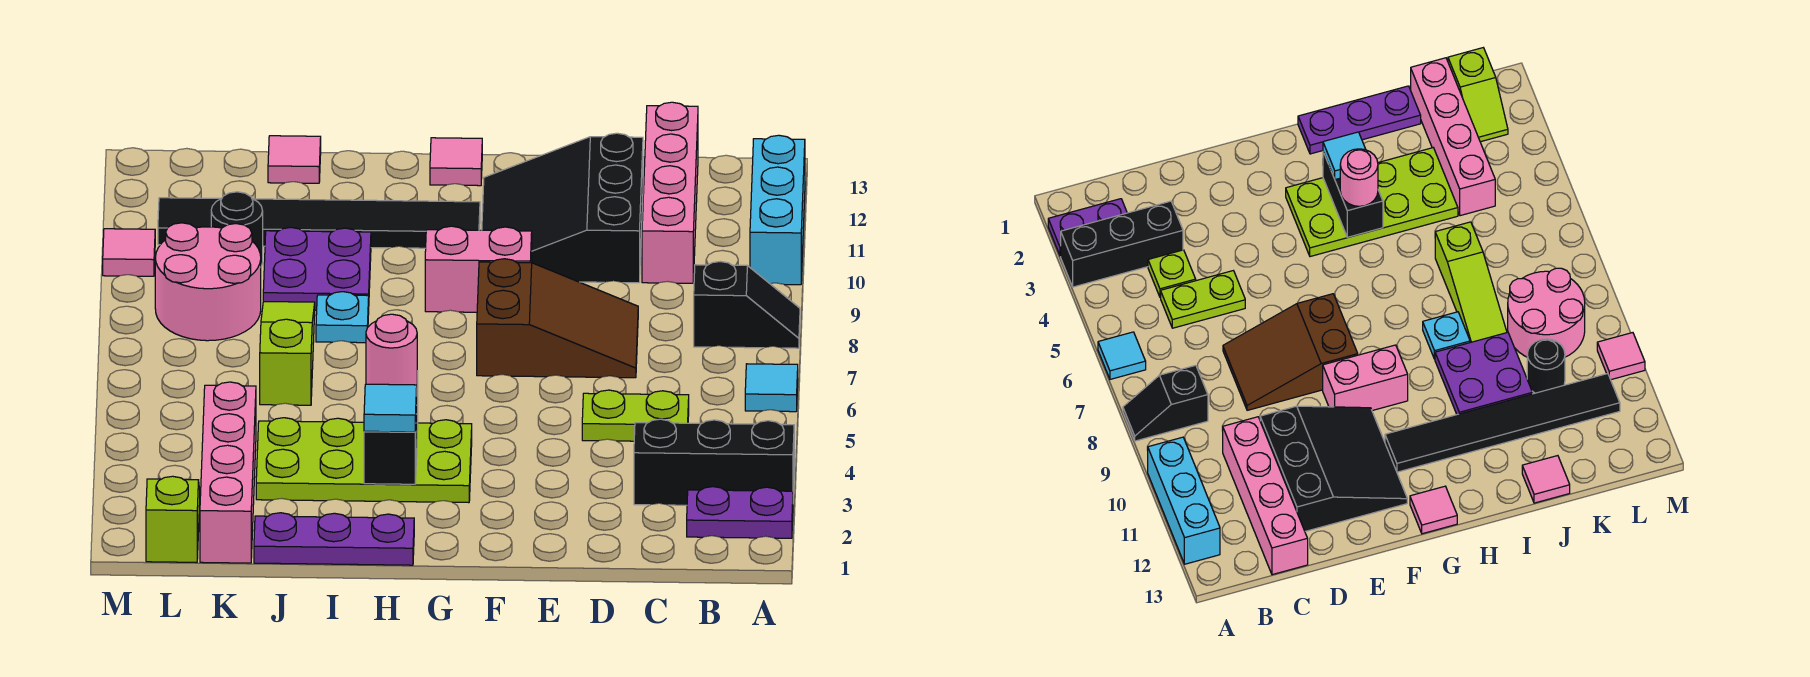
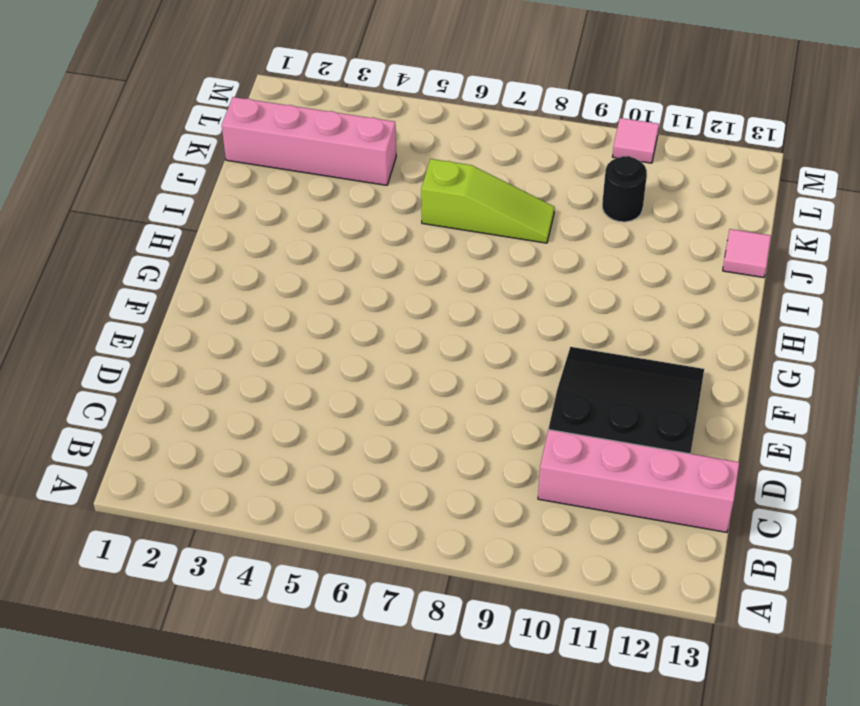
none -> purple plate A2:B2 level 1
none -> black brick A3:C3 level 1
none -> cyan tile A6 level 1

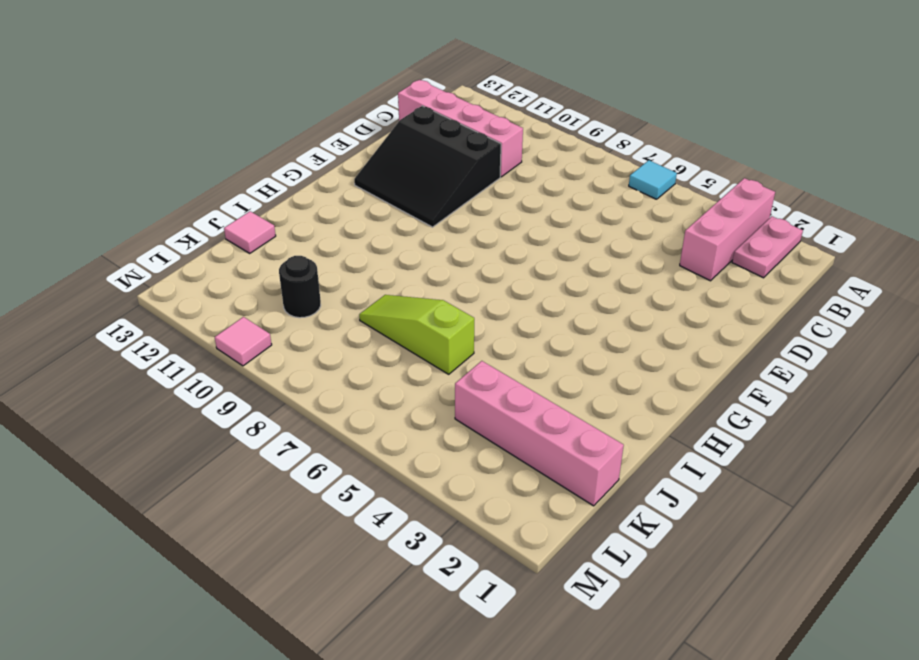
pink plate A2:B2 level 1 -> purple plate A2:B2 level 1
pink brick A3:C3 level 1 -> black brick A3:C3 level 1
none -> black slope A8:B8 level 1 top B
none -> cyan brick A10:A12 level 1
none -> lime plate C4 level 1

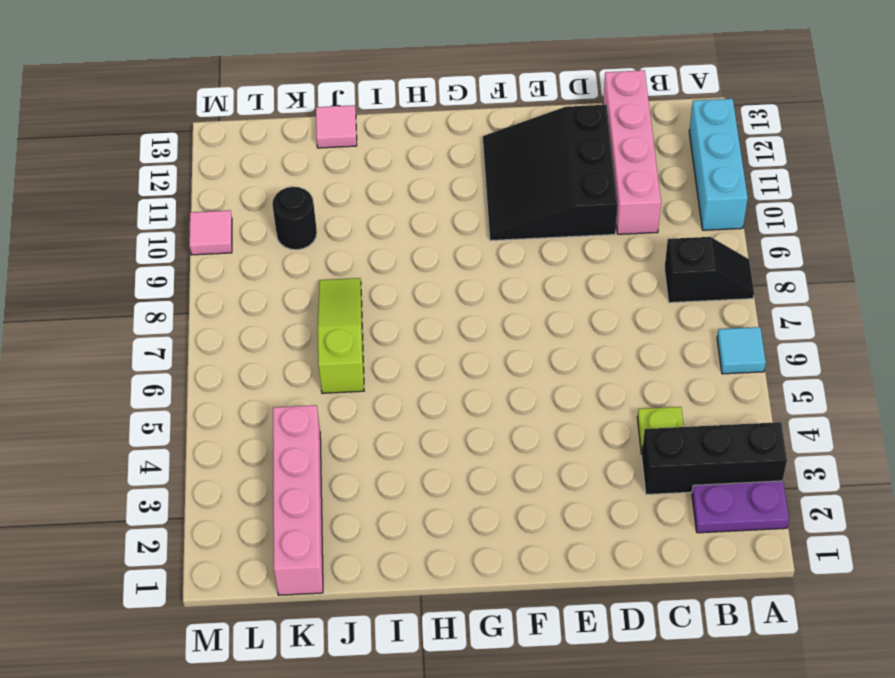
none -> lime plate C5:D5 level 1
none -> brown slope D7:F8 level 1 top F
none -> pink brick F9:G9 level 1

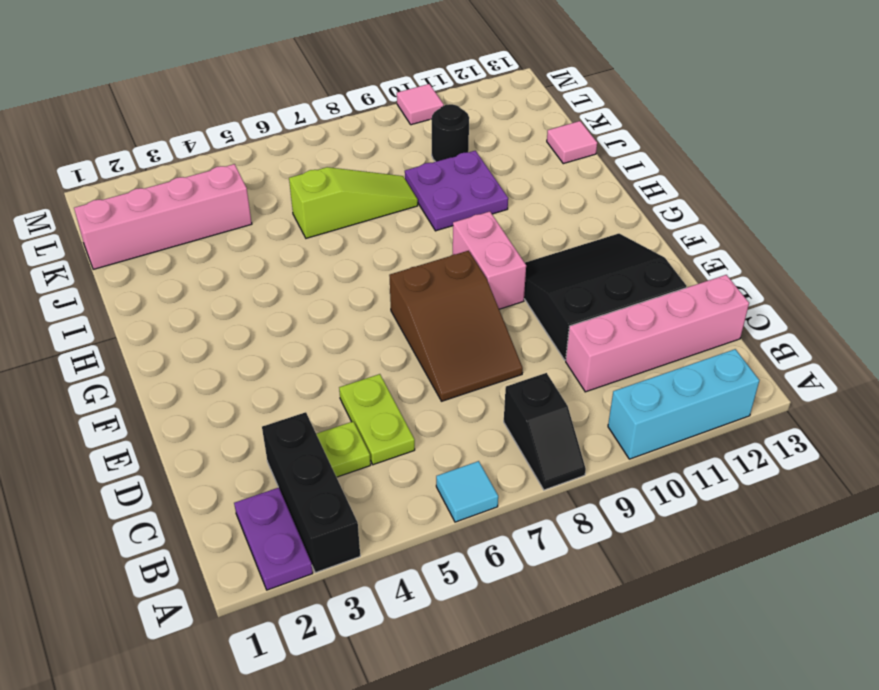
none -> lime plate G3:J4 level 1
none -> black tile G11:L11 level 1
none -> pink tile G13 level 1

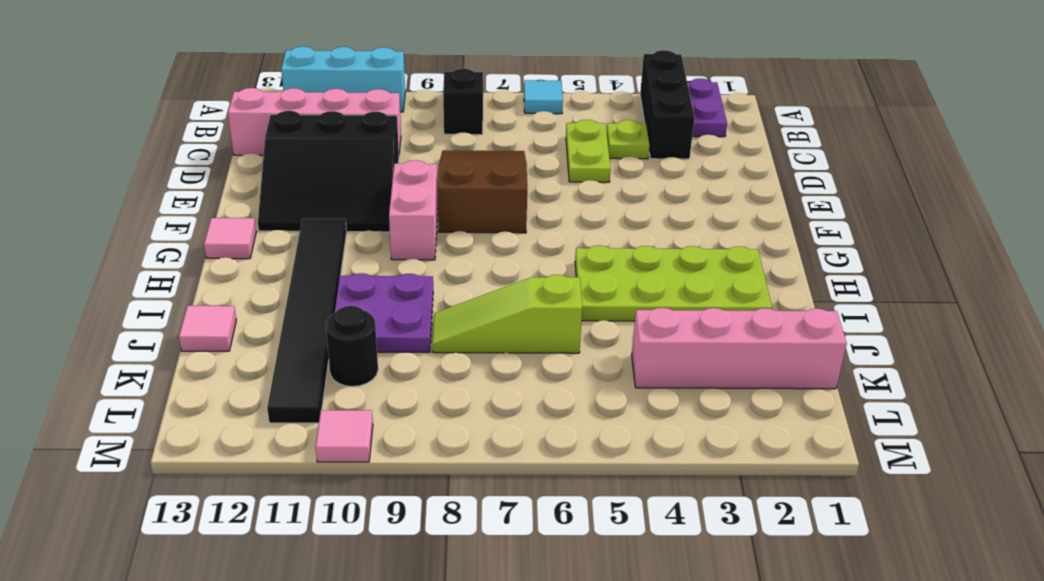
lime plate H2:I5 level 1 -> lime plate G3:J4 level 1
none -> purple plate H1:J1 level 1
none -> cyan plate I8 level 1
none -> pink round brick K8:L9 level 1

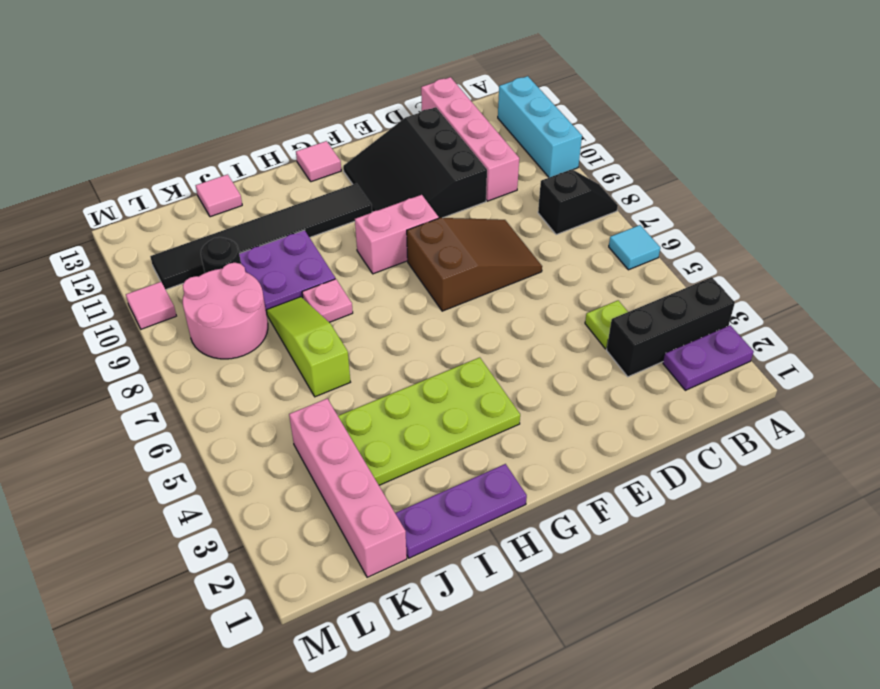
pink plate I8 level 1 -> cyan plate I8 level 1
none -> lime plate C5:D5 level 1
none -> lime slope L1:L2 level 1 top 1
none -> black brick H3:H4 level 2

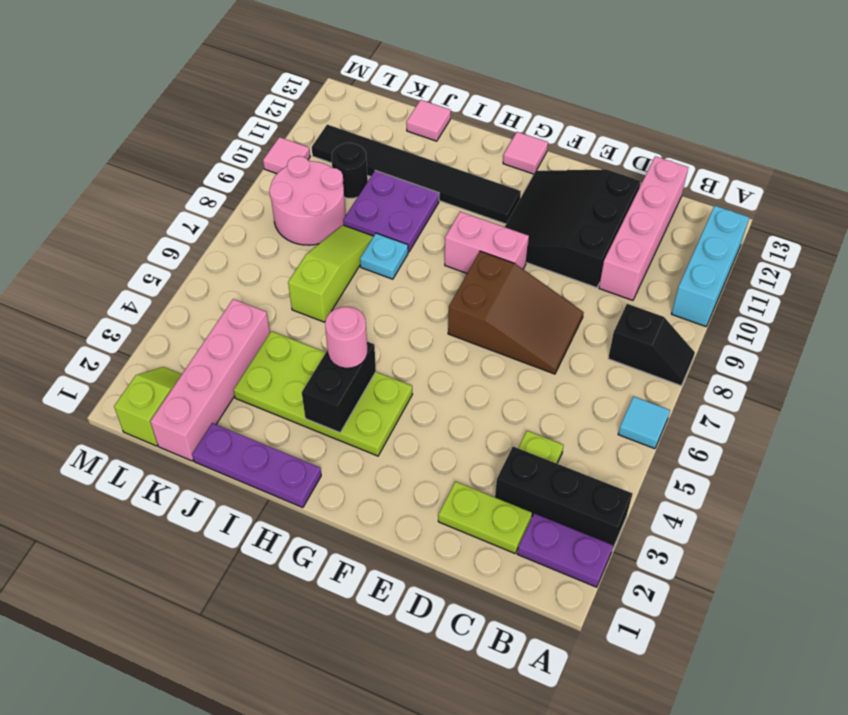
lime plate C2:D2 level 1 -> lime plate C5:D5 level 1
none -> cyan tile H3 level 3

